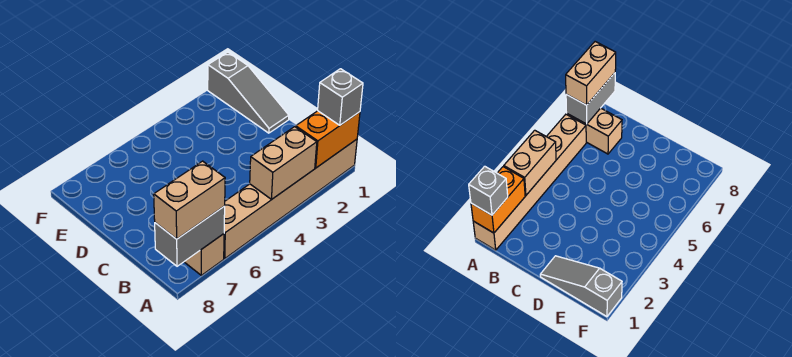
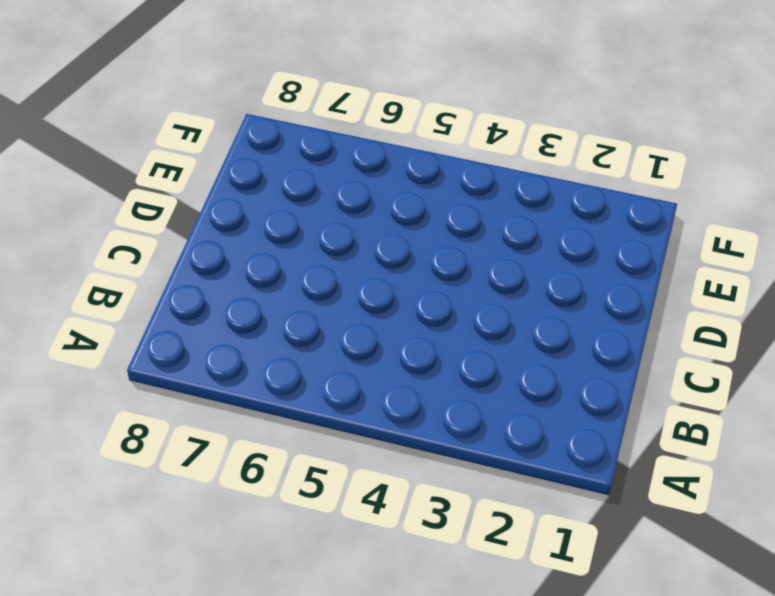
none -> tan brick A1:A6 level 1
none -> tan brick A7:B7 level 1

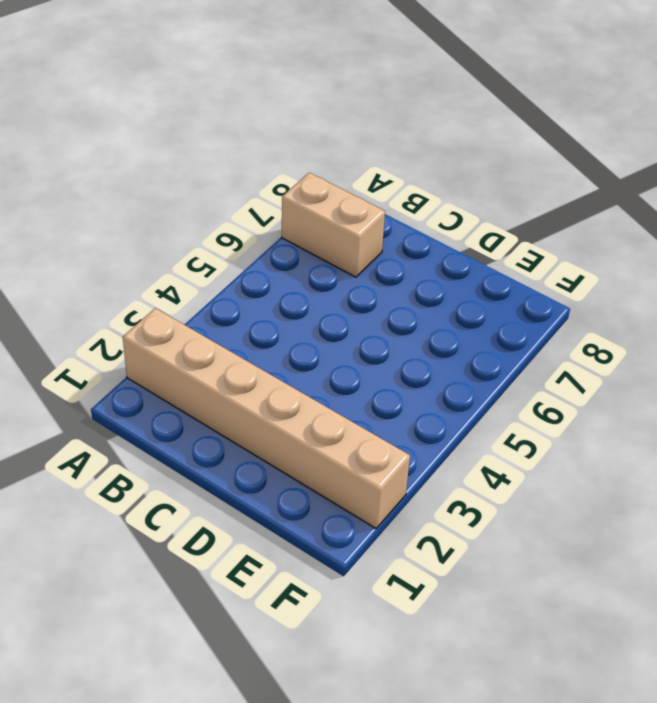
tan brick A2:F2 level 1 -> tan brick A1:A6 level 1
none -> grey slope D1:F1 level 1 top F
none -> orange brick A1:A2 level 2

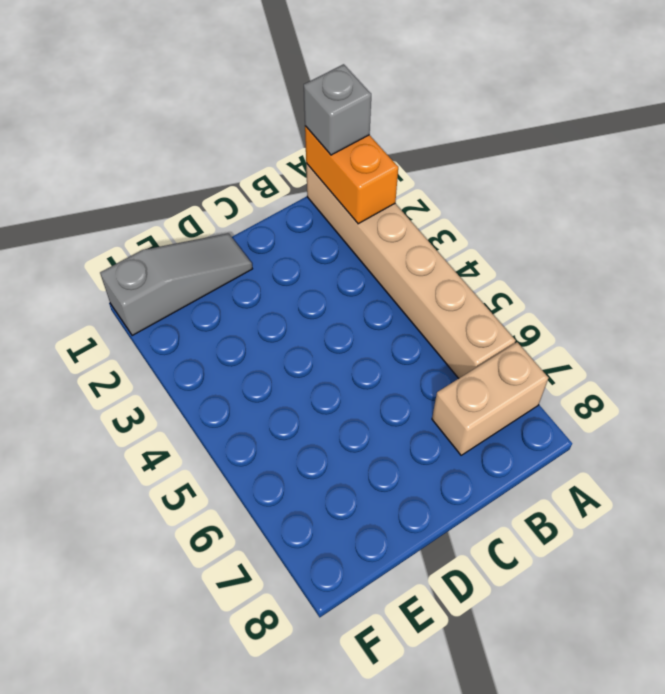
none -> tan brick A3:A4 level 2
none -> grey brick A7:A8 level 2

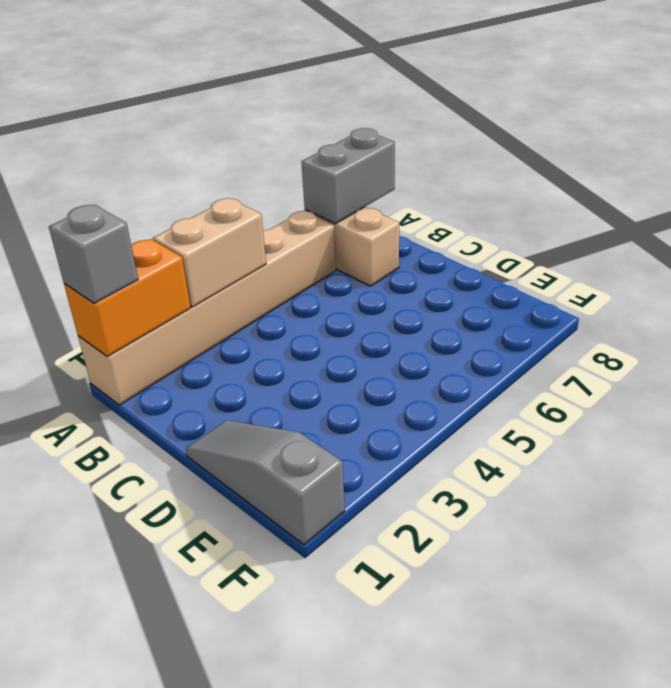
none -> tan brick A7:A8 level 3

